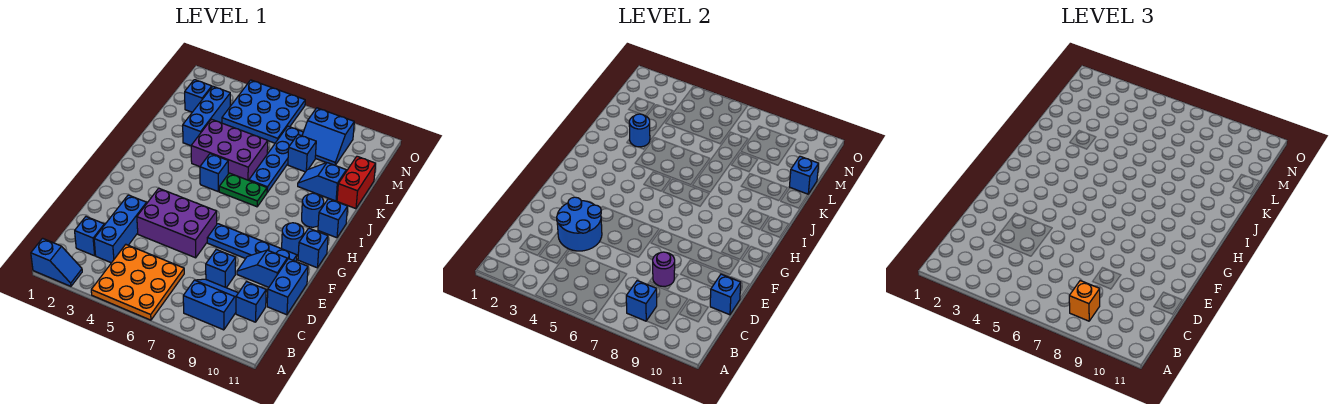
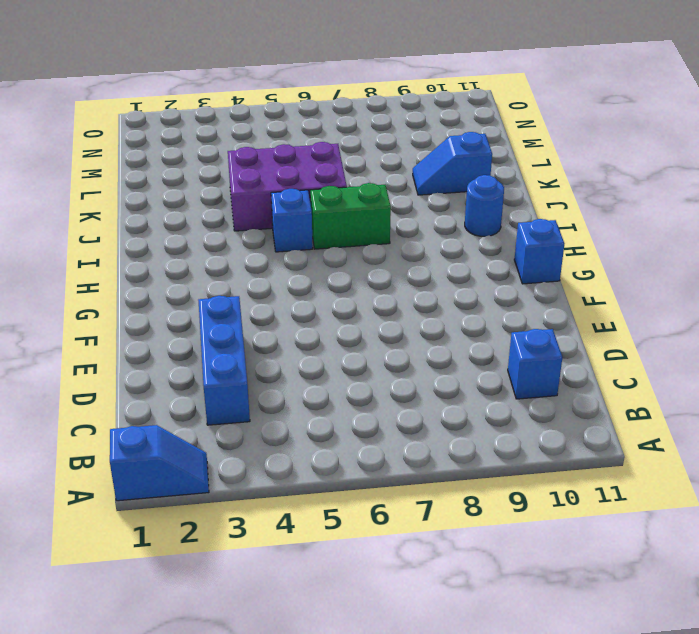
green brick I6:I7 level 1 -> green plate I6:I7 level 1
none -> orange plate A4:C6 level 1
none -> blue slope B8:C9 level 1 top B
none -> blue brick C2 level 1
none -> blue brick D8 level 1

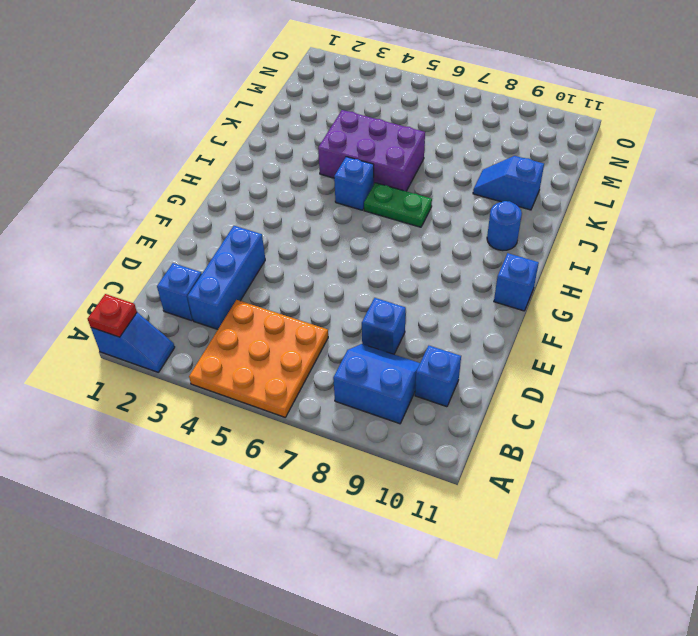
red plate A1 level 2 -> none
none -> blue brick D11:E11 level 1
none -> purple brick E4:F6 level 1
none -> blue slope E9:E10 level 1 top 10
none -> blue plate F7:F10 level 1

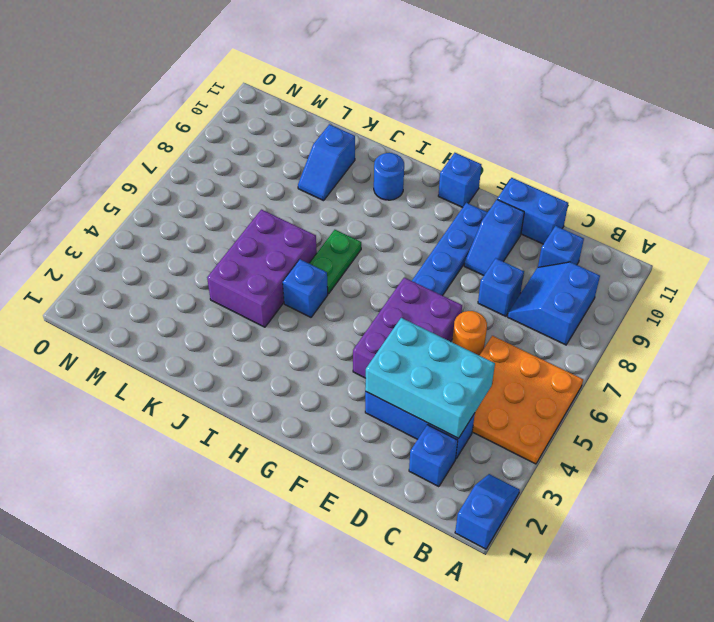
cyan brick C3:E4 level 2 -> blue round brick D3:E4 level 2
orange round brick D6 level 1 -> none
none -> blue round brick G10 level 1
none -> blue brick I11 level 1
none -> blue plate J7:M7 level 1
none -> blue brick K3:M3 level 1

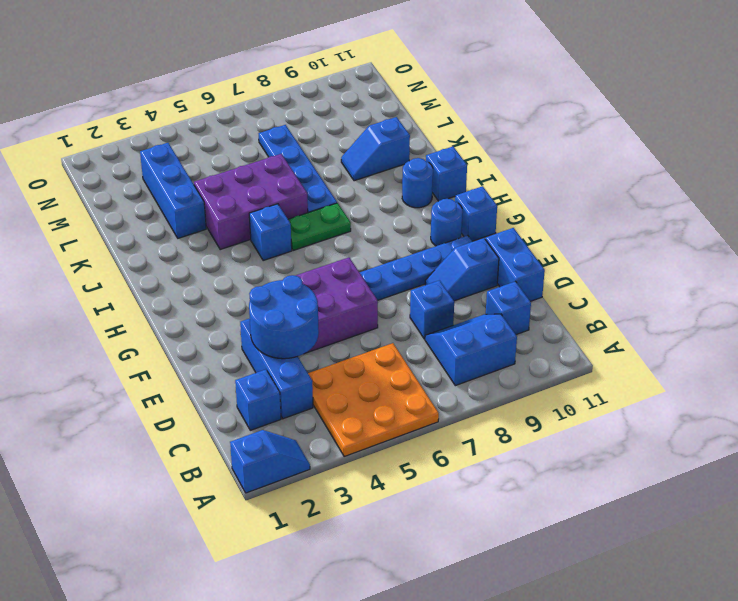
none -> red brick K11:L11 level 1
none -> blue brick L8 level 1
none -> blue brick M2 level 1
none -> blue plate M4:O6 level 1

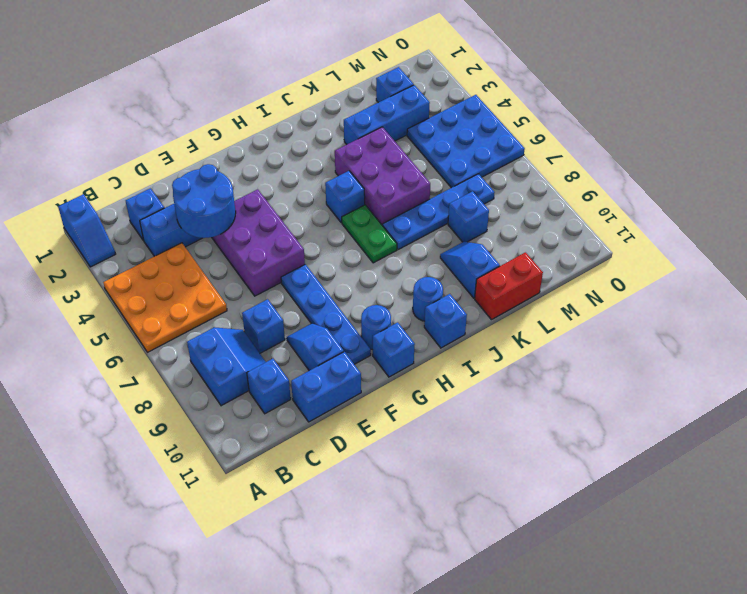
none -> blue slope M8:N9 level 1 top N
none -> blue brick B8 level 2
none -> purple round brick D8 level 2
none -> blue brick D11 level 2

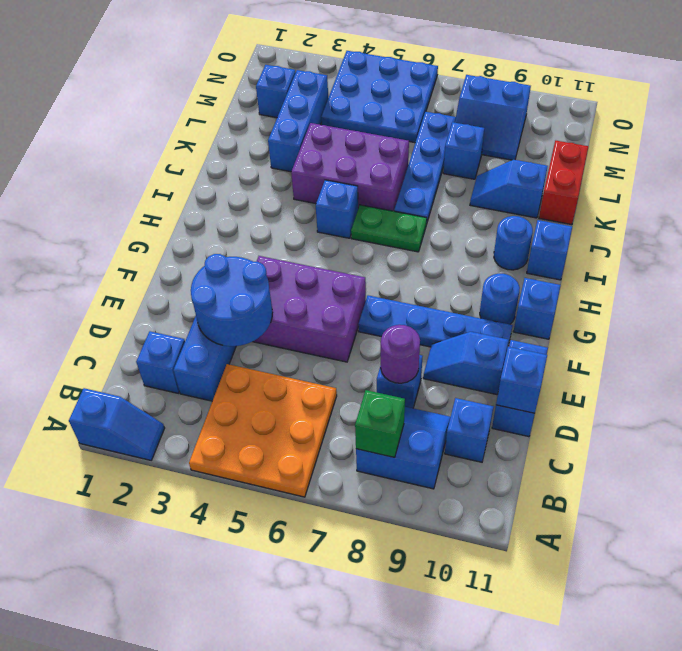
green brick B8 level 2 -> blue brick B8 level 2
none -> blue round brick K3 level 2
none -> blue brick L11 level 2
none -> orange brick B8 level 3

